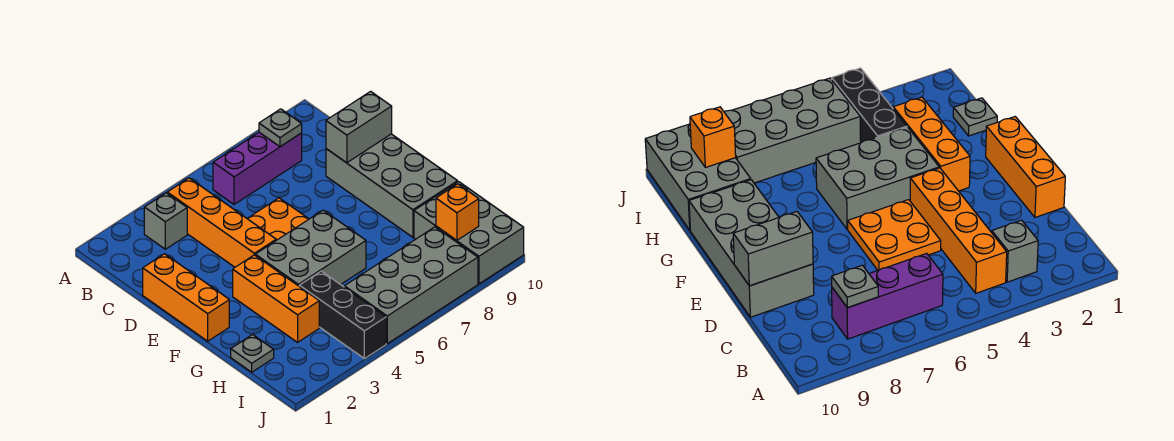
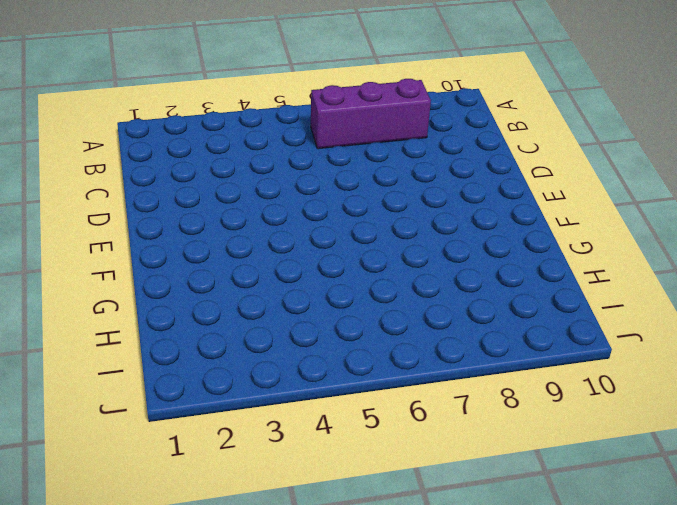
none -> grey brick B3 level 1
none -> orange brick B4:E4 level 1
none -> orange brick D1:F1 level 1

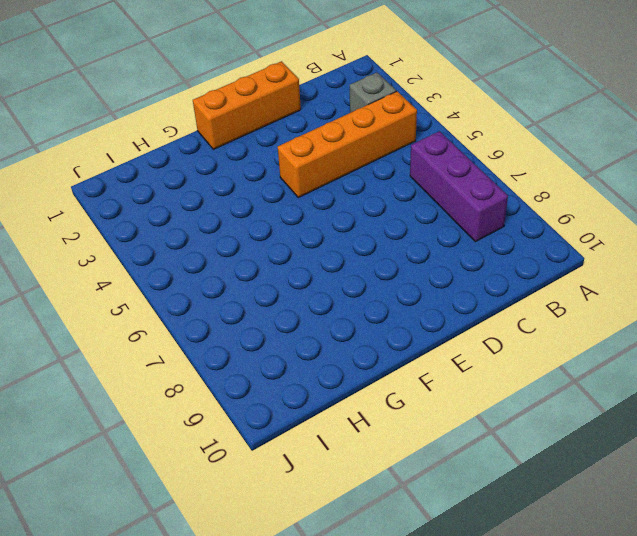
none -> orange plate D5:E6 level 1
none -> grey brick D9:G10 level 1
none -> orange brick F3:H3 level 1

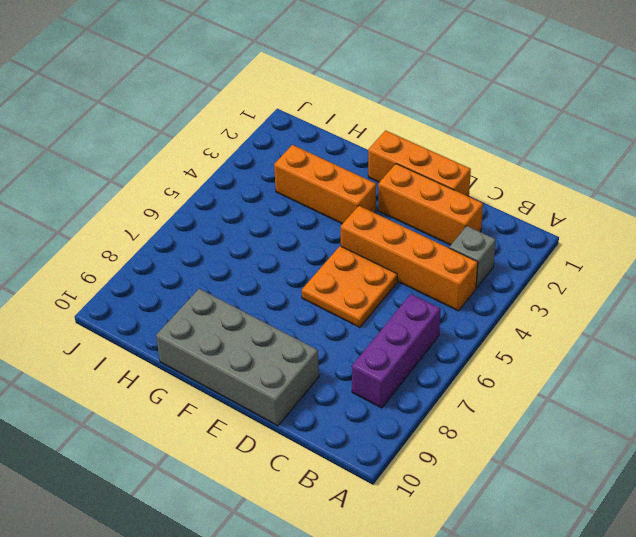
orange brick C2:E2 level 1 -> none
none -> grey brick F4:G6 level 1
none -> grey plate H1 level 1
none -> black brick H4:J4 level 1

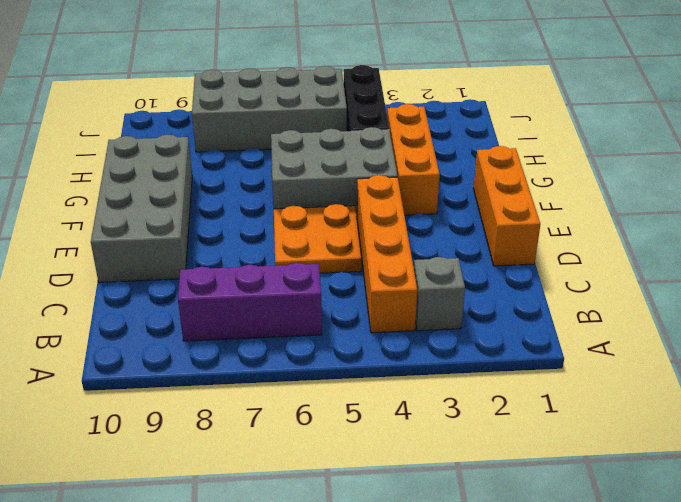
none -> grey plate H1 level 1
none -> grey brick H9:J10 level 1
none -> grey plate B8 level 2

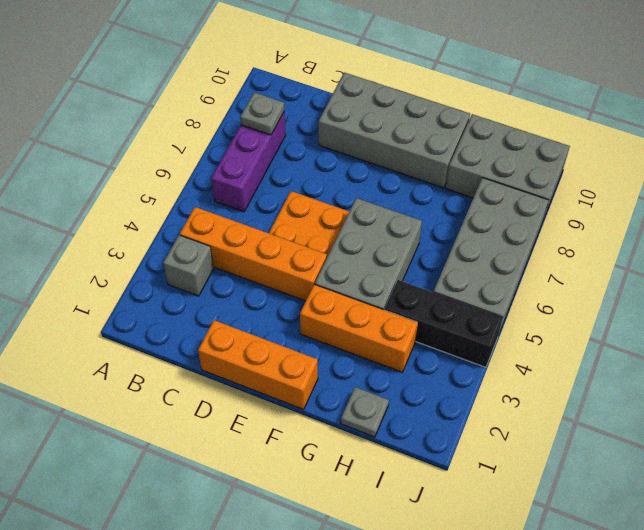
none -> grey brick D9:D10 level 2
none -> orange brick I9 level 2

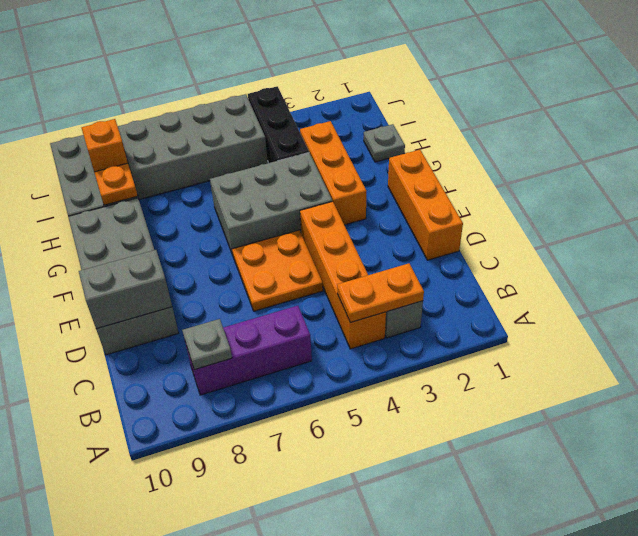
orange plate B3:B4 level 2 -> none
orange plate H9 level 2 -> none

